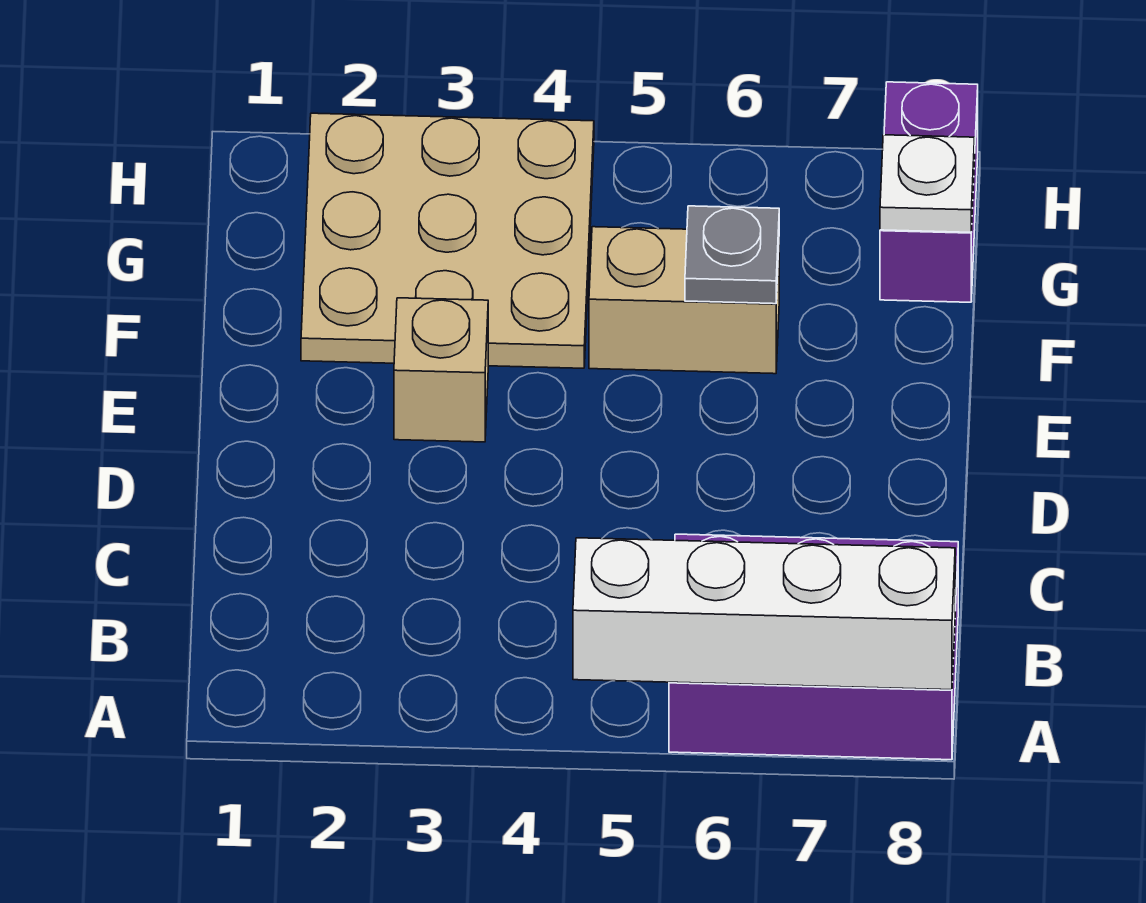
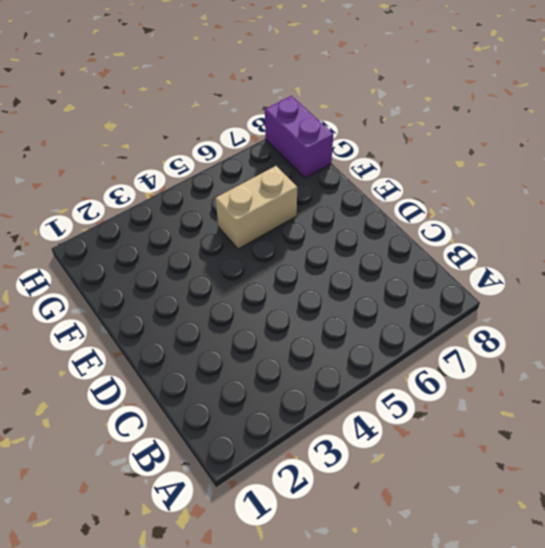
none -> purple brick A6:B8 level 1
none -> tan brick E3 level 1

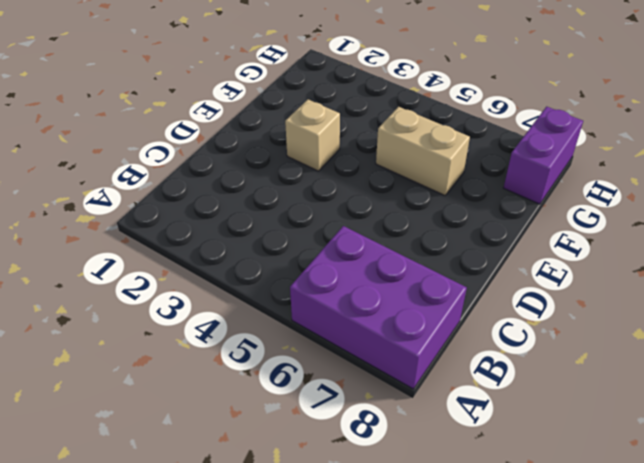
none -> tan plate F2:H4 level 1
none -> white brick A5:A8 level 2

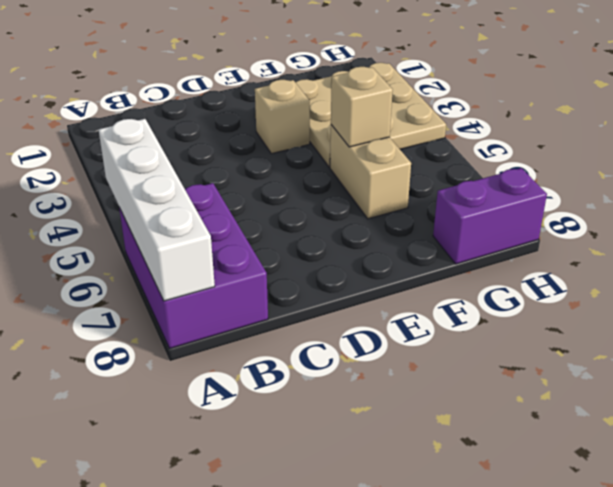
tan brick F5 level 2 -> none
none -> grey plate F6 level 2
none -> white plate G8 level 2

